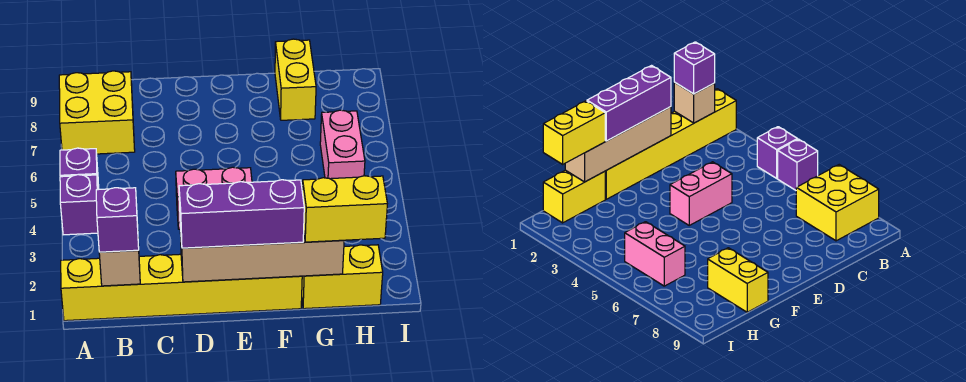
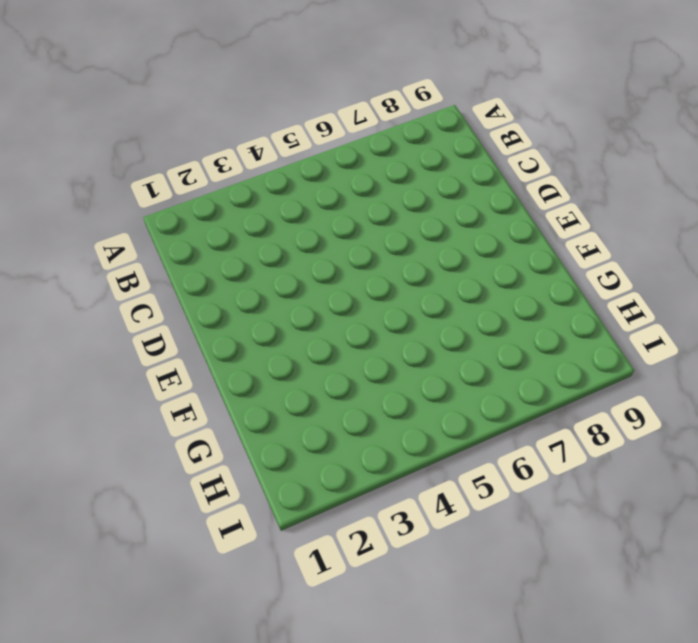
none -> yellow brick A1:F1 level 1
none -> purple brick A4 level 1
none -> purple brick A5 level 1

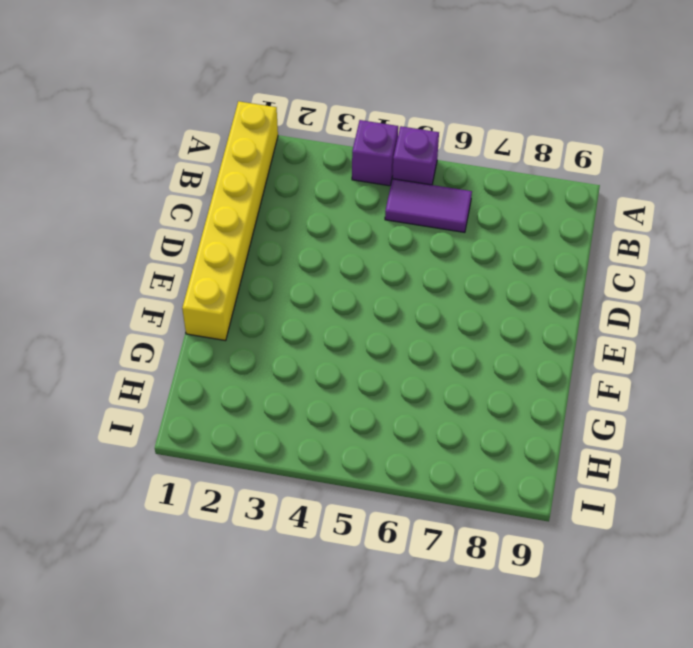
purple tile B5:B6 level 1 -> none
none -> yellow brick A7:B8 level 1
none -> pink brick D4:E4 level 1
none -> yellow brick G1:H1 level 1

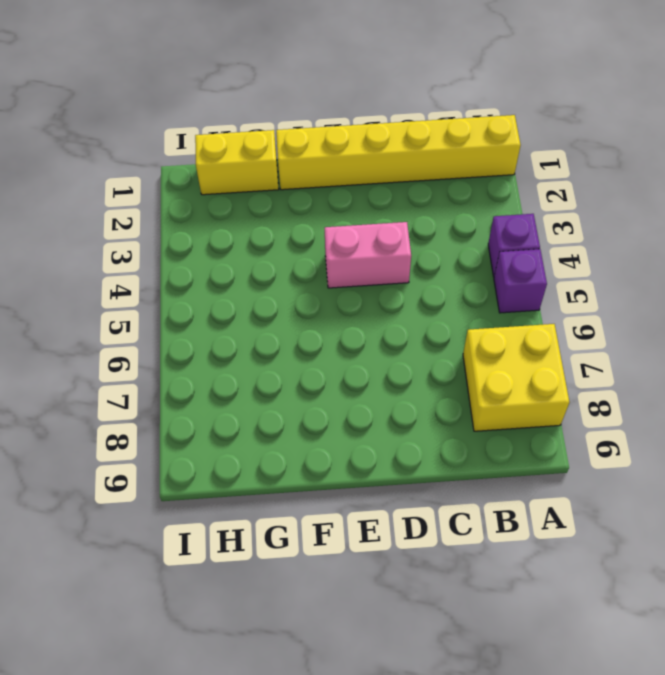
none -> yellow brick G8:G9 level 1
none -> pink brick H5:H6 level 1
none -> tan brick B1 level 2

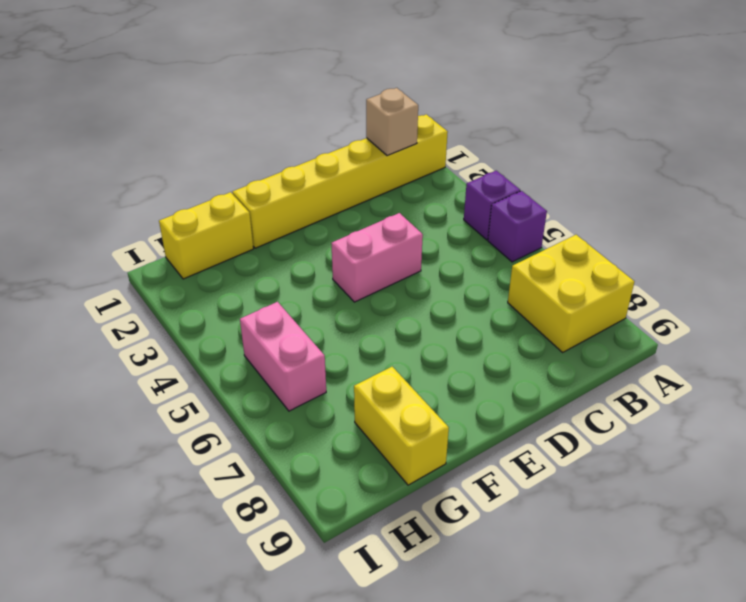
none -> tan brick D1:G1 level 2
none -> purple brick B1 level 3
none -> purple brick D1:F1 level 3

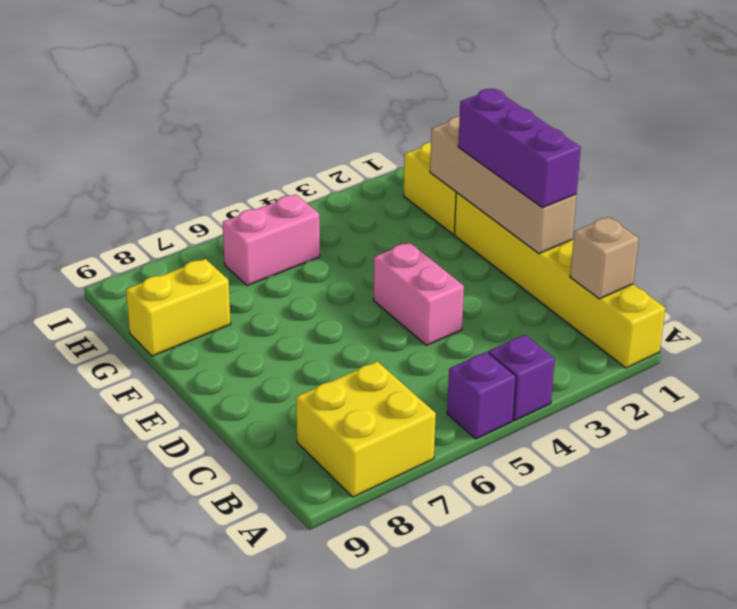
none -> purple brick B1 level 3
none -> yellow brick G1:H1 level 3

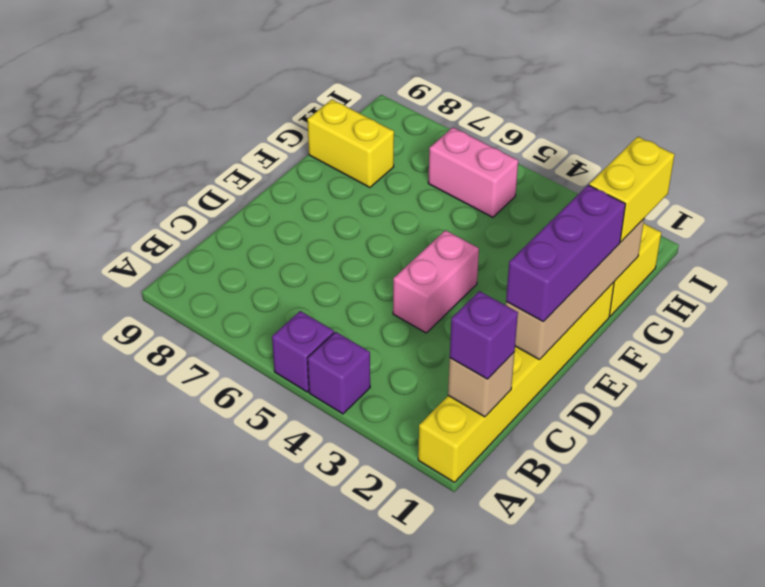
none -> yellow brick A7:B8 level 1

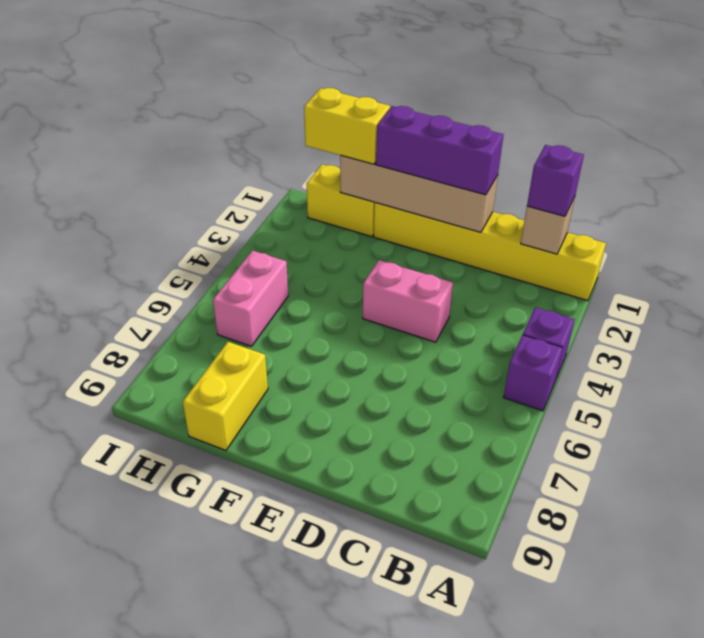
none -> yellow brick A7:B8 level 1

